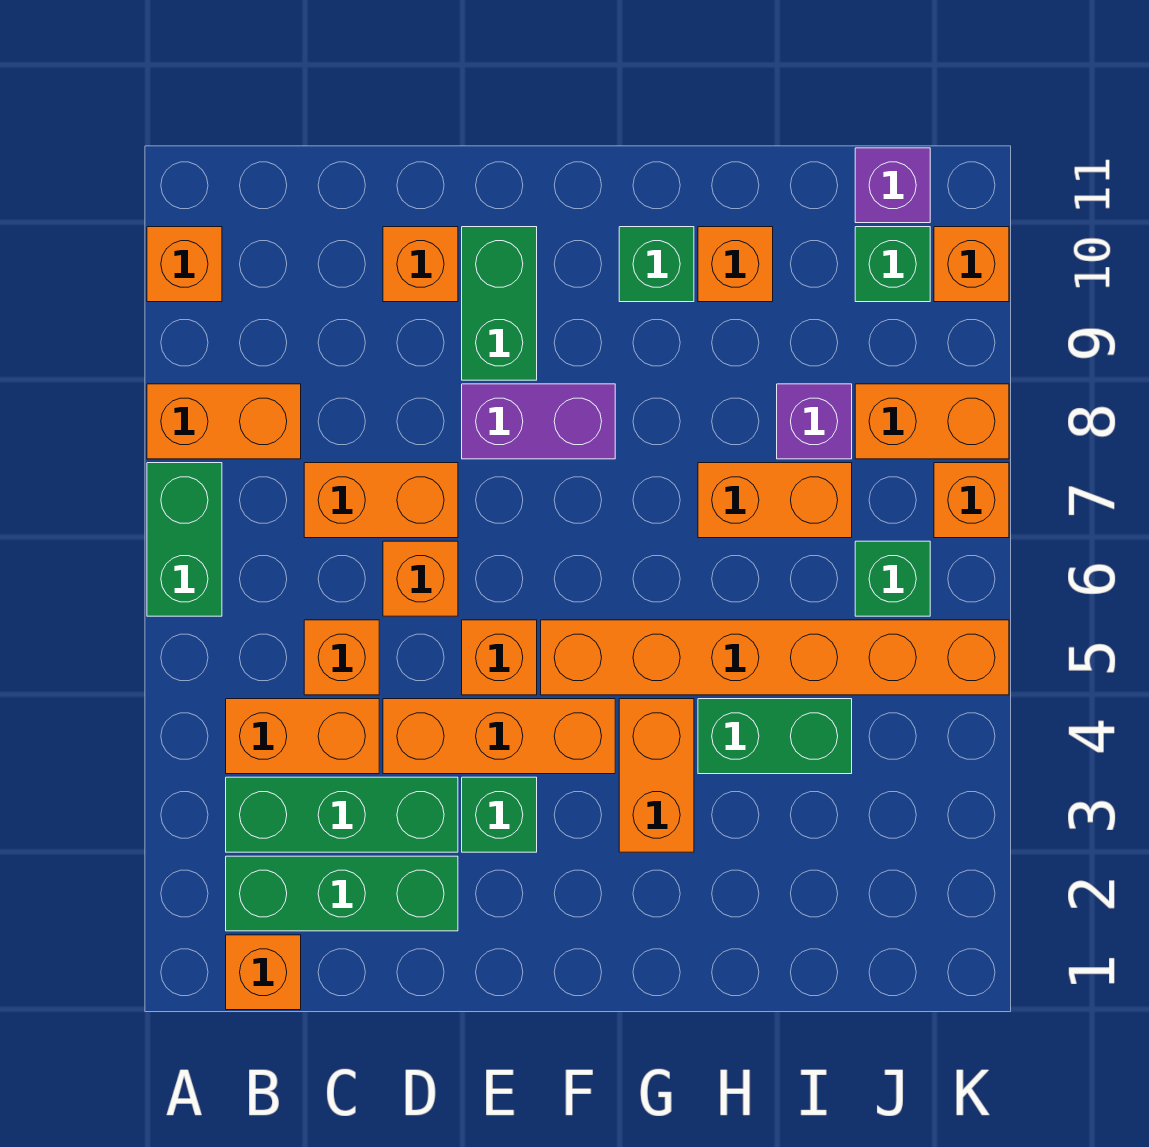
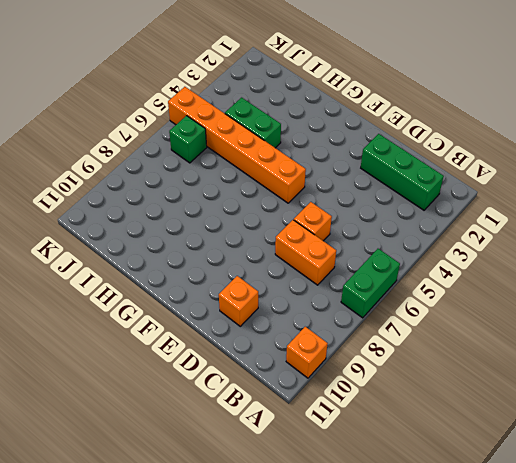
none -> orange brick A8:B8 level 1
none -> orange brick B1 level 1
none -> green brick B3:D3 level 1

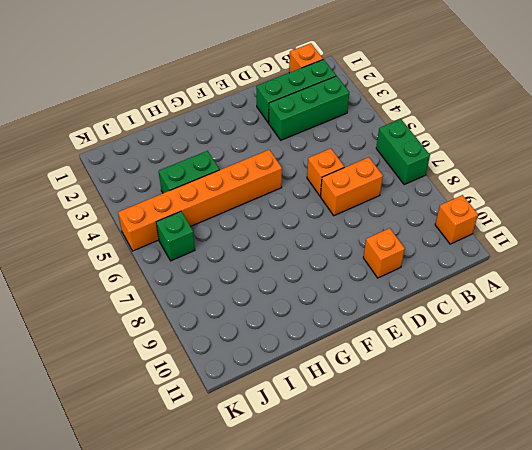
none -> orange brick A8:B8 level 1
none -> orange brick B4:C4 level 1
none -> orange brick C5 level 1

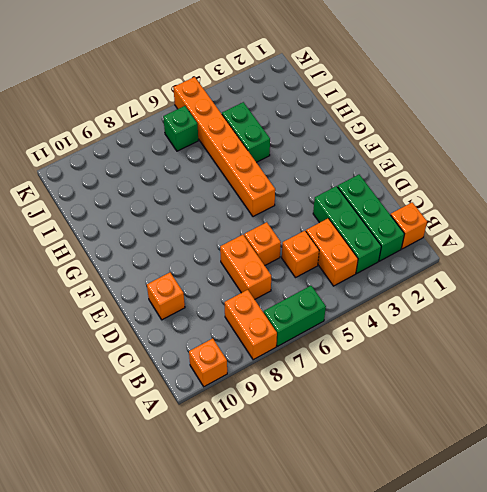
none -> orange brick D4:F4 level 1
none -> green brick E3 level 1
none -> orange brick E5 level 1

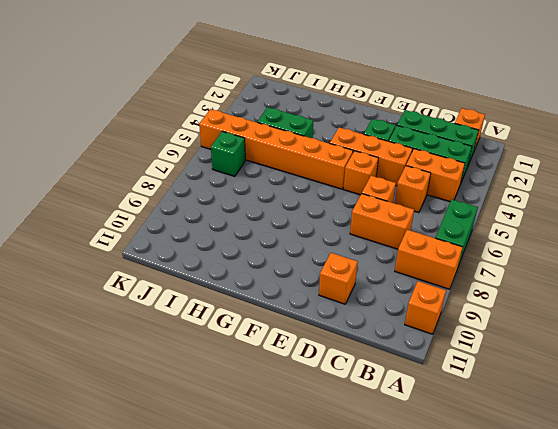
none -> purple brick E8:F8 level 1
none -> green brick E9:E10 level 1
none -> orange brick G3:G4 level 1

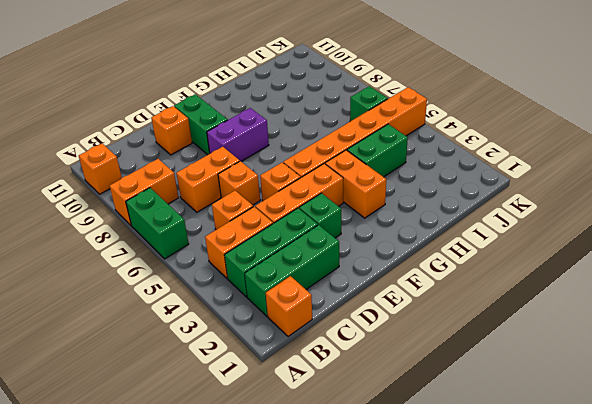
none -> green brick G10 level 1
none -> orange brick H7:I7 level 1
none -> orange brick H10 level 1

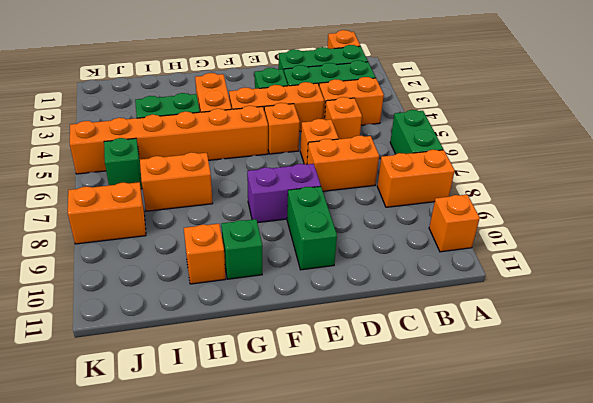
none -> orange brick D10 level 1
none -> purple brick I8 level 1
none -> green brick J10 level 1

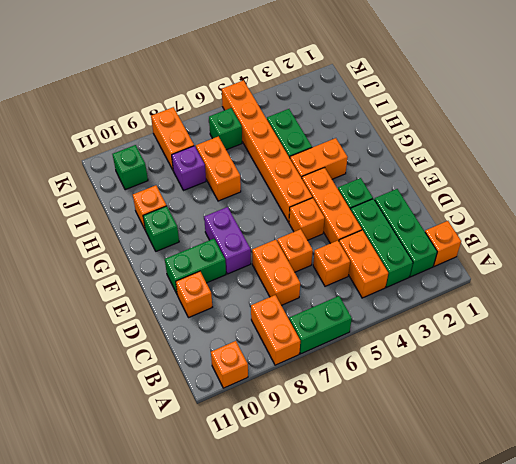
none -> purple brick J11 level 1
none -> orange brick K7 level 1
none -> orange brick K10 level 1

